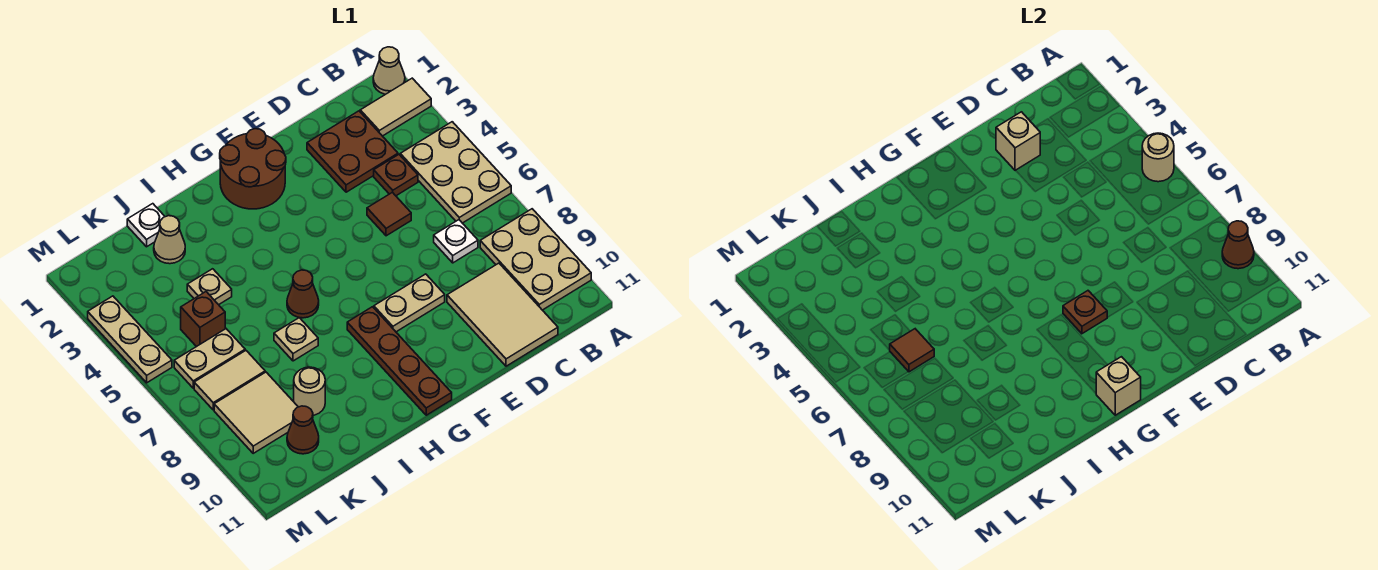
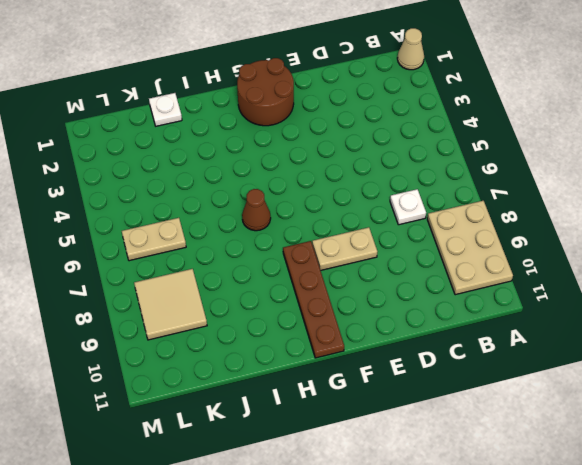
none -> tan tile A2:B2 level 1
none -> tan plate A4:B6 level 1
none -> brown plate C2:D3 level 1
none -> brown plate C4 level 1

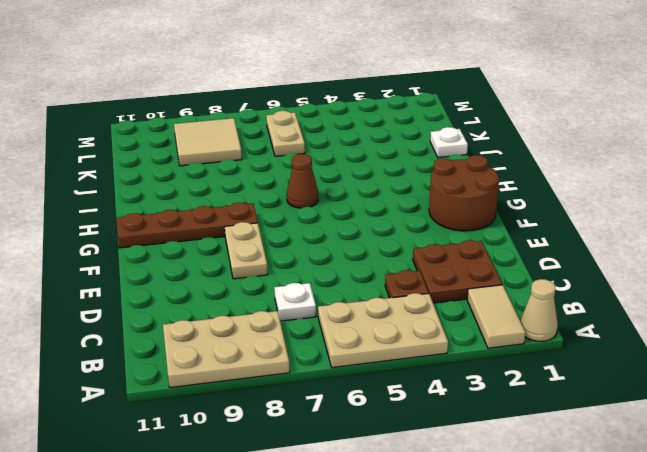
none -> tan tile C9:D11 level 1
none -> brown tile D5 level 1
none -> tan plate I7 level 1
none -> tan cone J2 level 1

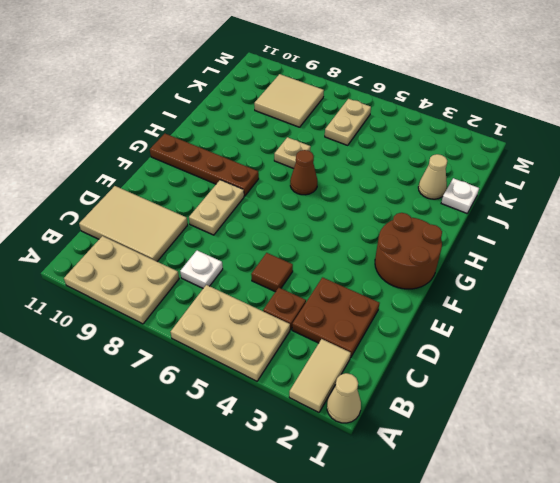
none -> tan plate J4 level 1
none -> tan round brick J9 level 1
none -> brown brick K5 level 1
none -> tan tile K7:L7 level 1

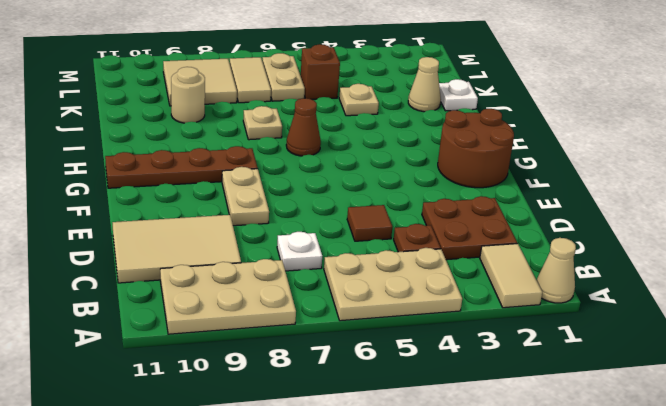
none -> brown cone K10 level 1
none -> tan plate M3:M5 level 1
none -> tan round brick A5 level 2
none -> brown cone A9 level 2

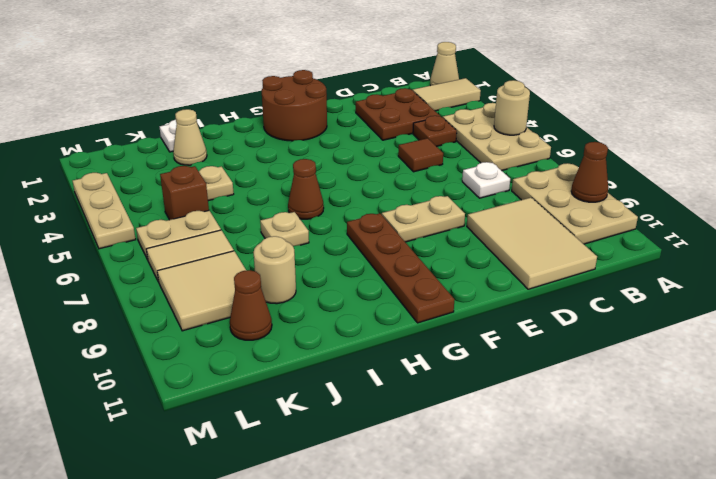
none -> tan brick D2 level 2
none -> brown plate F8 level 2
none -> tan brick G11 level 2
none -> brown tile K6 level 2

